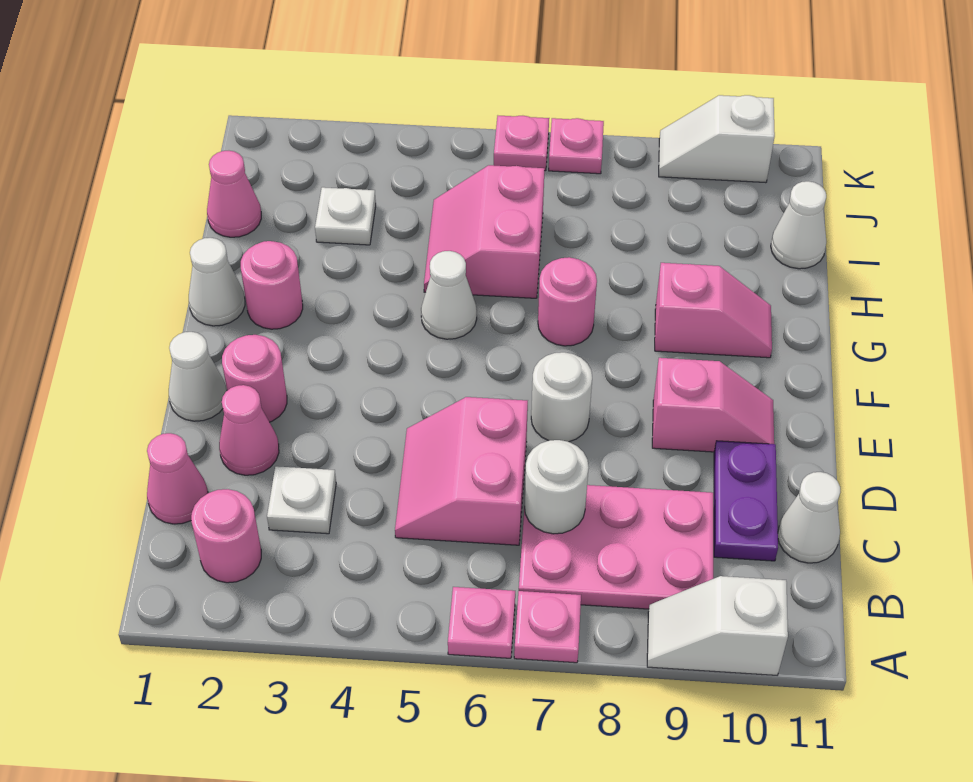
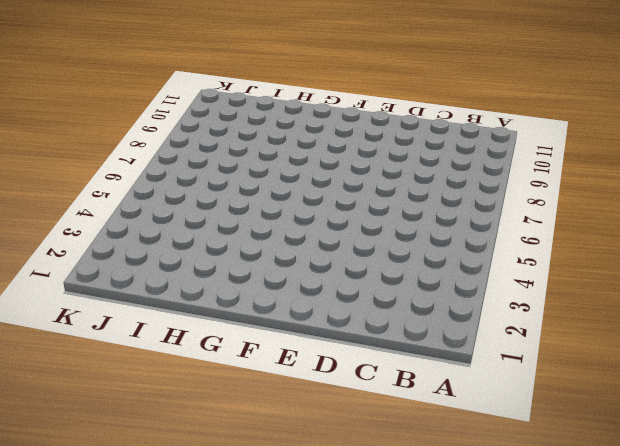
none -> pink plate A6 level 1
none -> pink plate A7 level 1
none -> white slope A9:A10 level 1 top 10

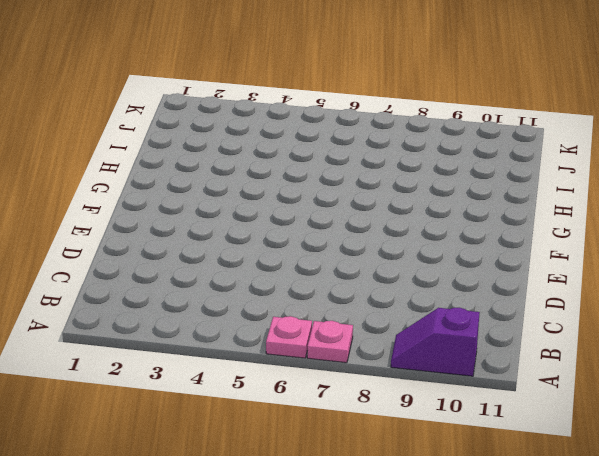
purple slope A9:A10 level 1 top 10 -> white slope A9:A10 level 1 top 10
none -> pink round brick B2 level 1
none -> pink plate B7:C9 level 1
none -> pink cone C1 level 1

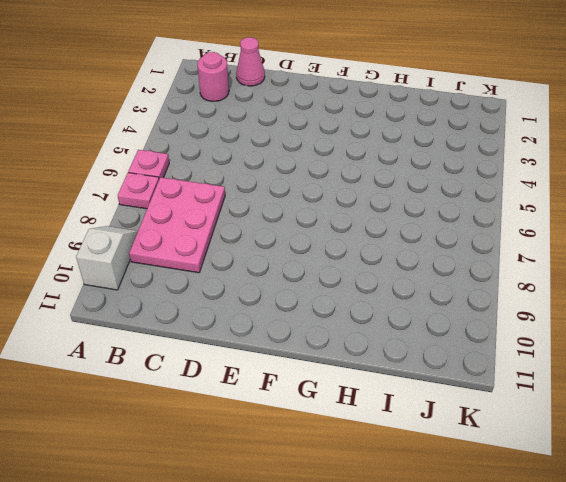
none -> white plate C3 level 1
none -> pink slope C5:D6 level 1 top 6
none -> purple plate C10:D10 level 1

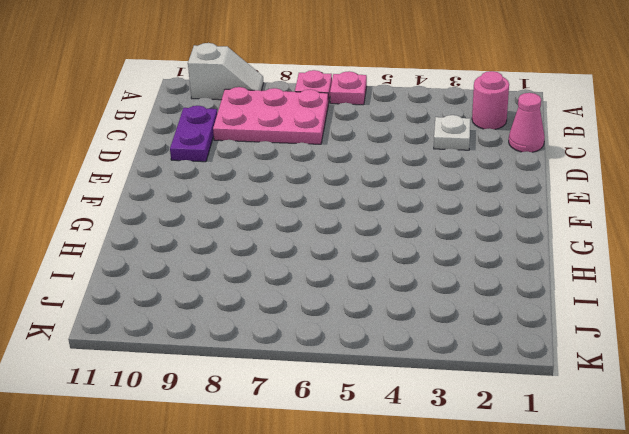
none -> pink slope C5:D6 level 1 top 6
none -> white cone C11 level 1
none -> pink cone D2 level 1

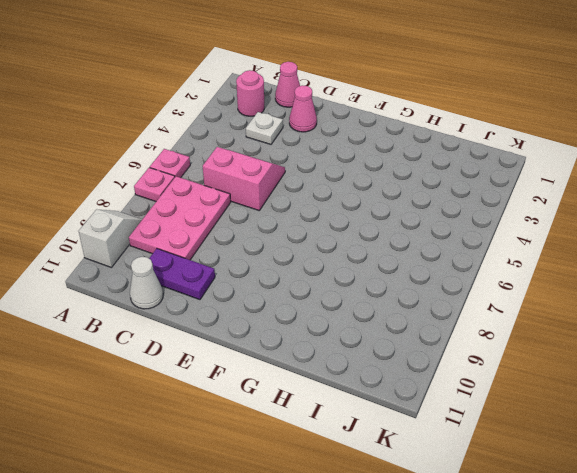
none -> white cone E1 level 1
none -> pink round brick E2 level 1
none -> white round brick E7 level 1

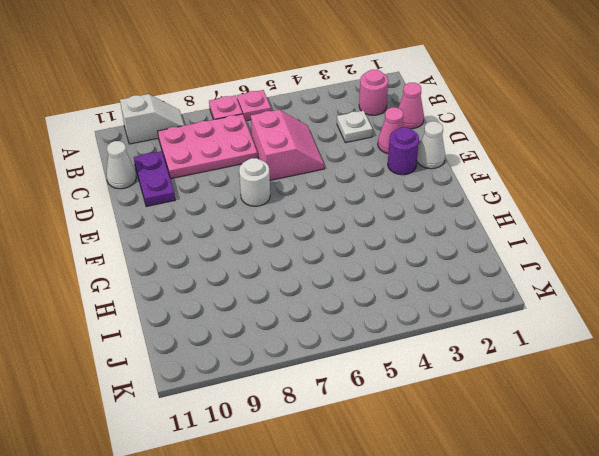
purple round brick E2 level 1 -> pink round brick E2 level 1
none -> pink slope E9:E10 level 1 top 9
none -> white cone G1 level 1
none -> pink round brick G2 level 1

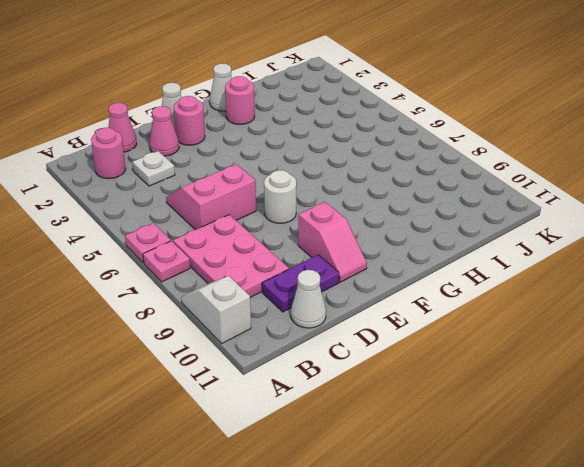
none -> white cone G5 level 1
none -> pink round brick G7 level 1
none -> pink slope G9:G10 level 1 top 9

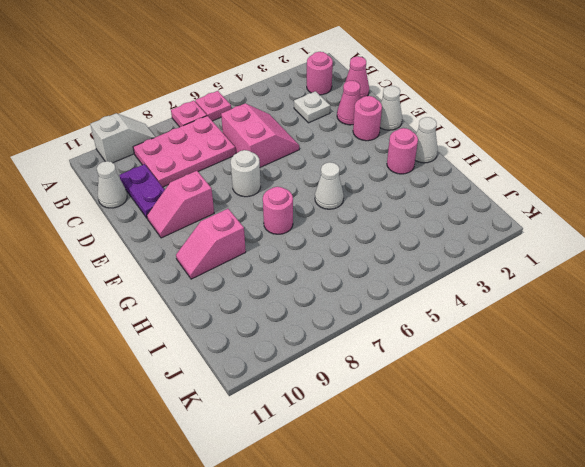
none -> pink slope H5:I6 level 1 top 6
none -> pink cone I1 level 1
none -> white plate I3 level 1

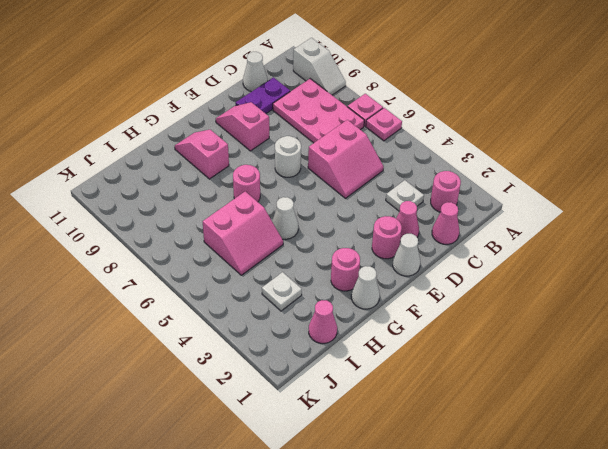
none -> white cone I11 level 1
none -> pink plate K6 level 1
none -> pink plate K7 level 1

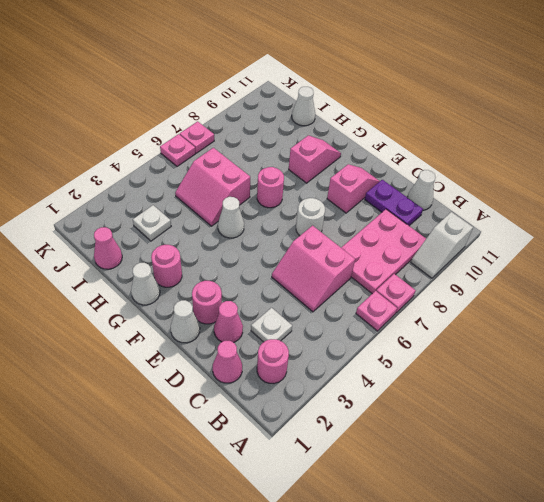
none -> white slope K9:K10 level 1 top 10
none -> white round brick C7 level 2

